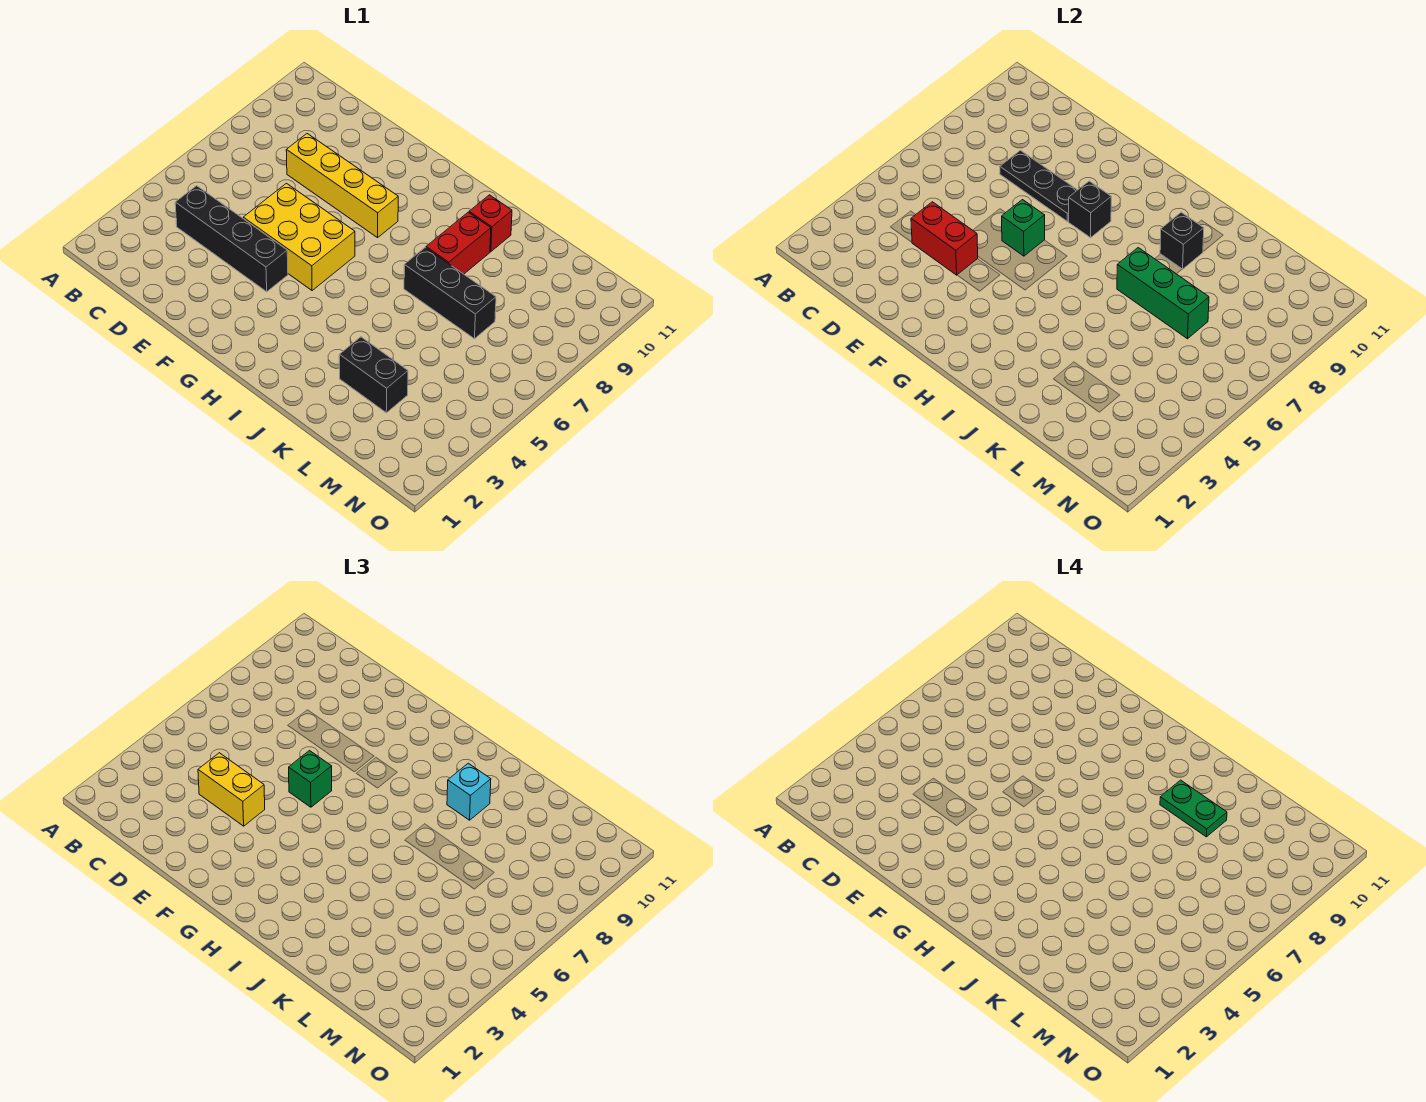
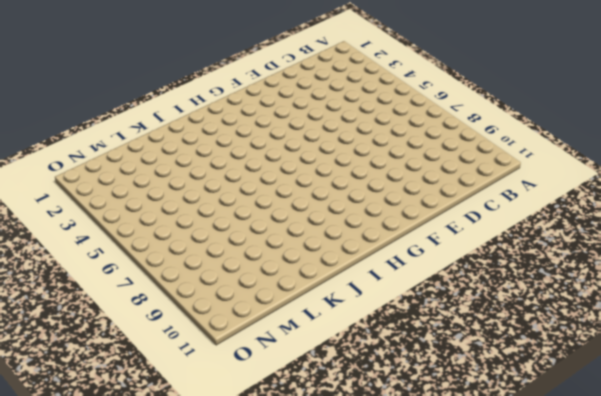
none -> black brick C4:F4 level 1
none -> yellow brick D8:G8 level 1
none -> yellow brick E5:G6 level 1

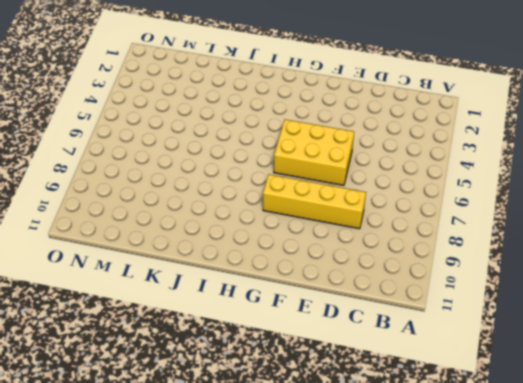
none -> black brick C4:F4 level 1
none -> black brick J7:L7 level 1
none -> red brick J8:J9 level 1

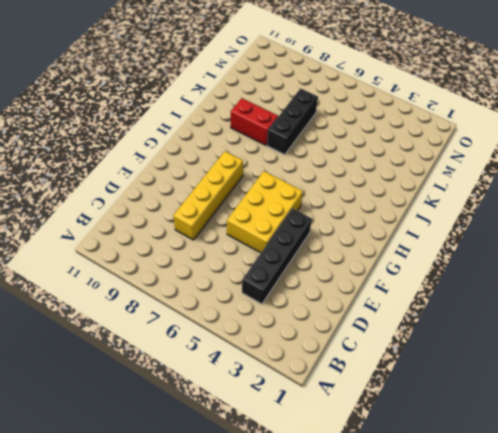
none -> red brick J10 level 1
none -> black brick K3:L3 level 1
none -> red brick D4:E4 level 2

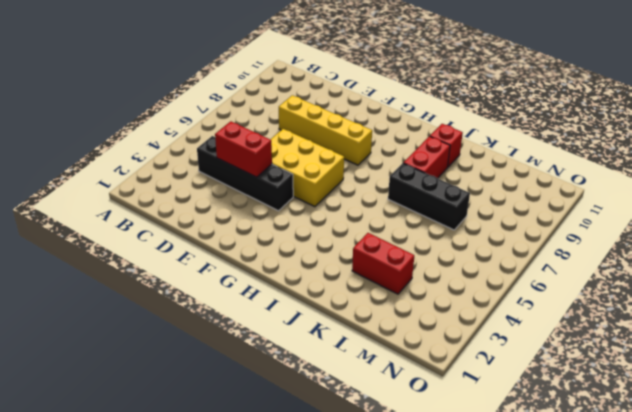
red brick K3:L3 level 1 -> black brick K3:L3 level 1
none -> black plate D8:F8 level 2
none -> green brick F6 level 2
none -> black brick G8 level 2

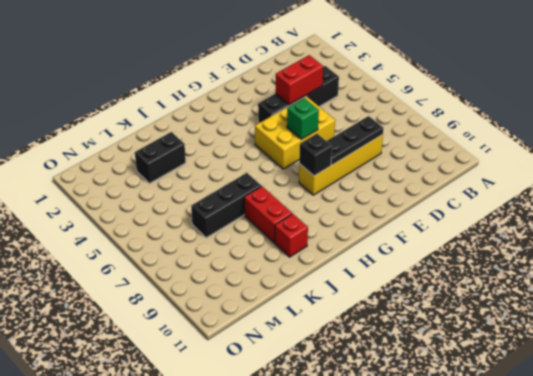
none -> green brick J7:L7 level 2
none -> black brick J9 level 2
none -> yellow brick D4:E4 level 3

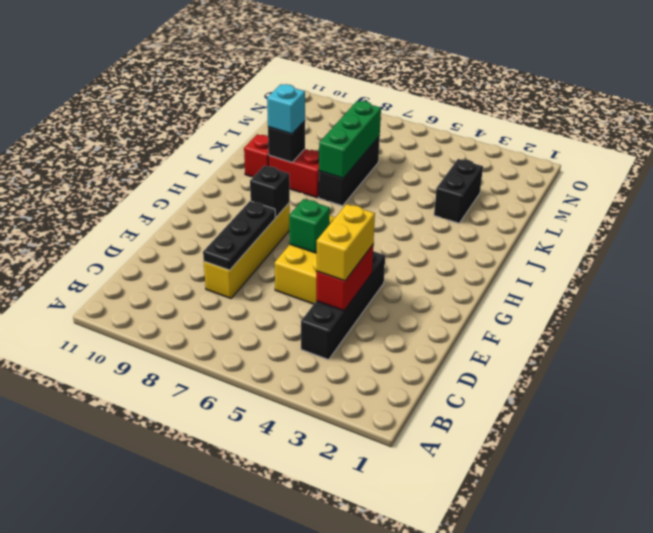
none -> green brick F6 level 3
none -> green plate J9:K9 level 4

